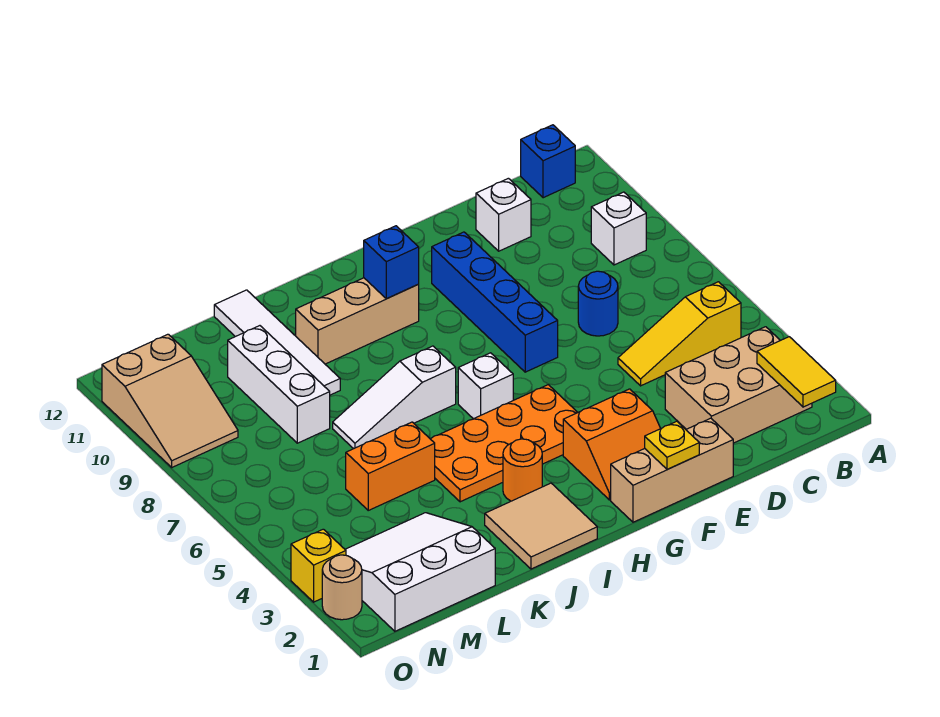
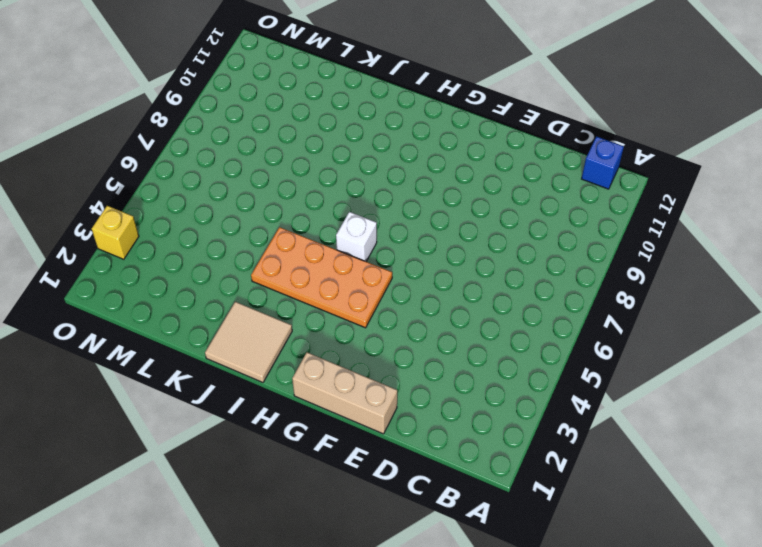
none -> tan brick B2:D3 level 1
none -> yellow slope B5:D5 level 1 top B
none -> white brick B9 level 1

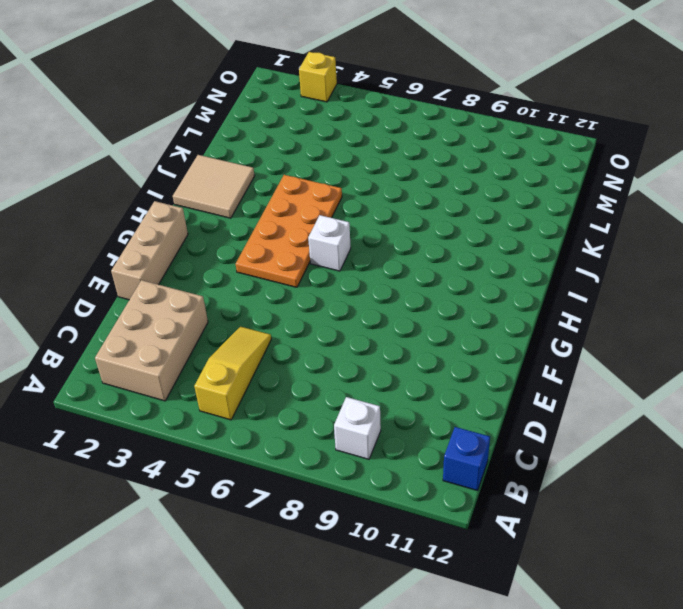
none -> blue round brick D7 level 1
none -> white brick D11 level 1
none -> orange slope F2:G3 level 1 top 3

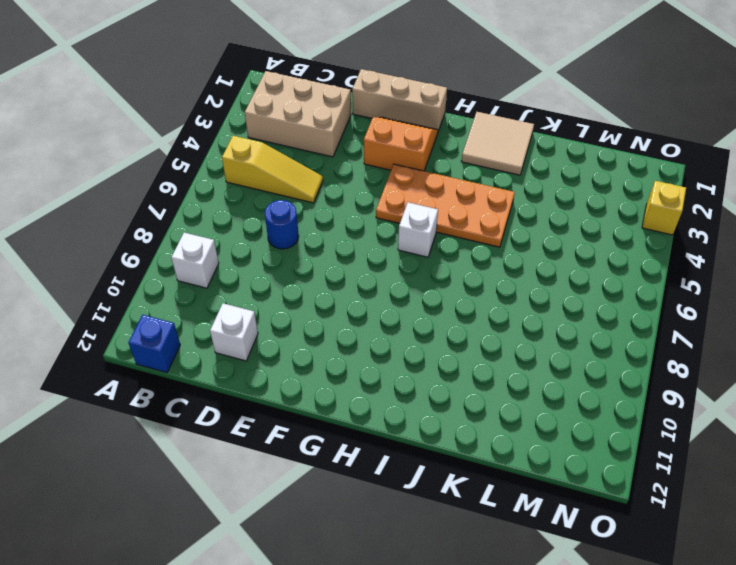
none -> blue brick F7:F10 level 1
none -> tan brick H10:J10 level 1
none -> orange round brick I3 level 1

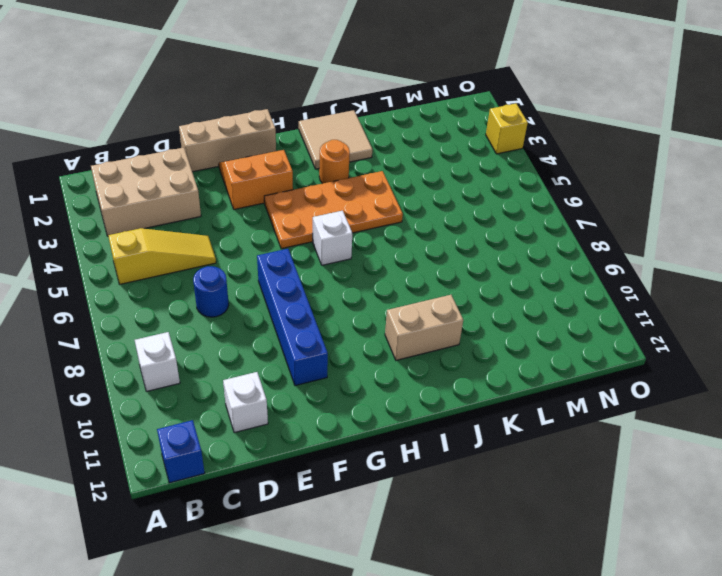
tan brick I10:J10 level 1 -> tan brick H10:J10 level 1
none -> white slope I7:K7 level 1 top I
none -> orange brick K5:L5 level 1
none -> white tile K9:K12 level 1

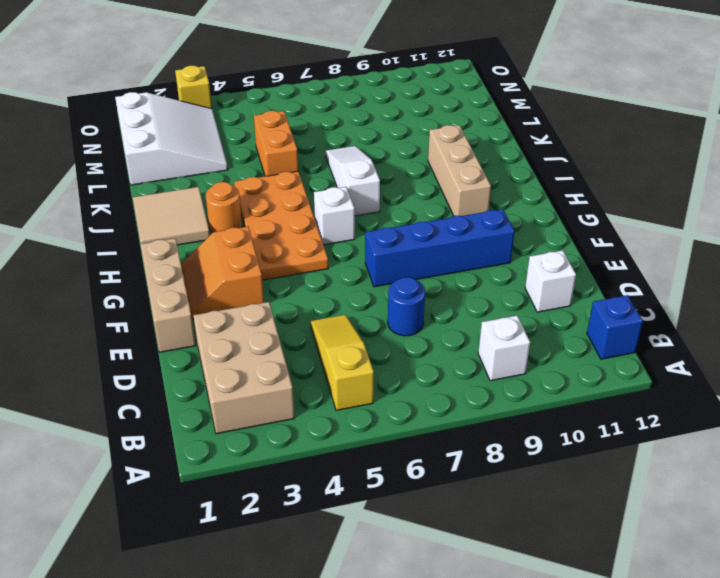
none -> white tile K9:K12 level 1
none -> white brick L8:L10 level 1
none -> tan slope N9:O11 level 1 top 11

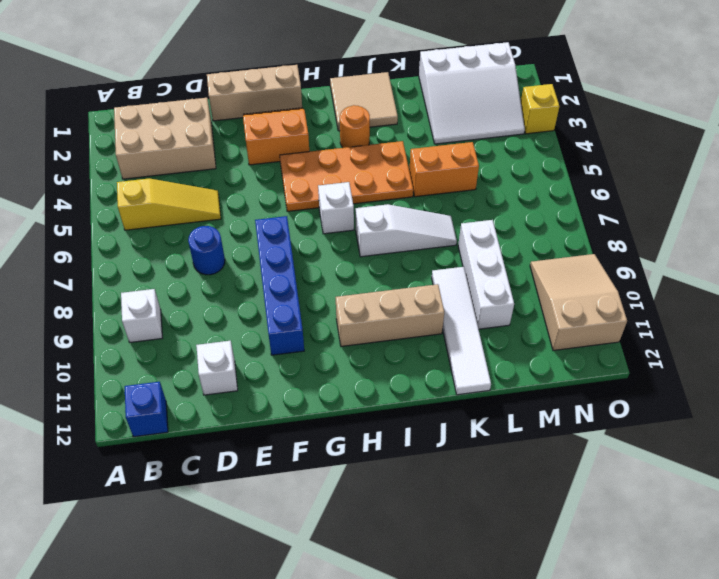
none -> tan round brick O2 level 1
none -> yellow tile B1:B2 level 2
none -> yellow plate F1 level 2

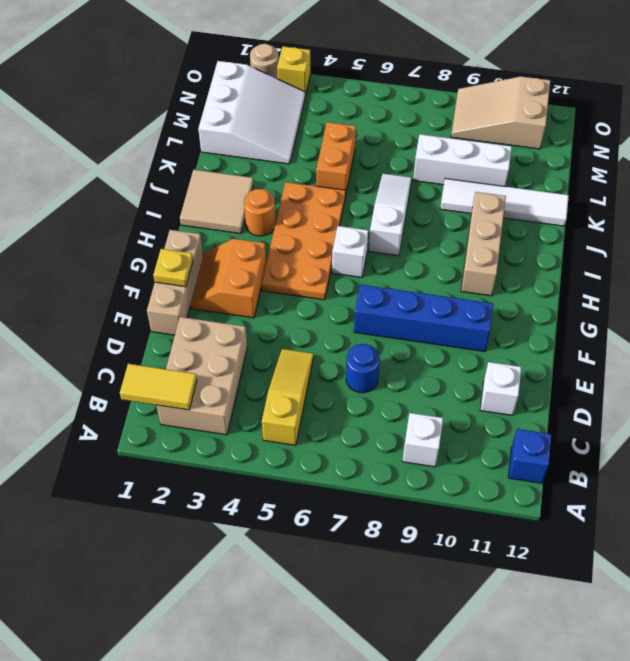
none -> blue brick H10 level 2

